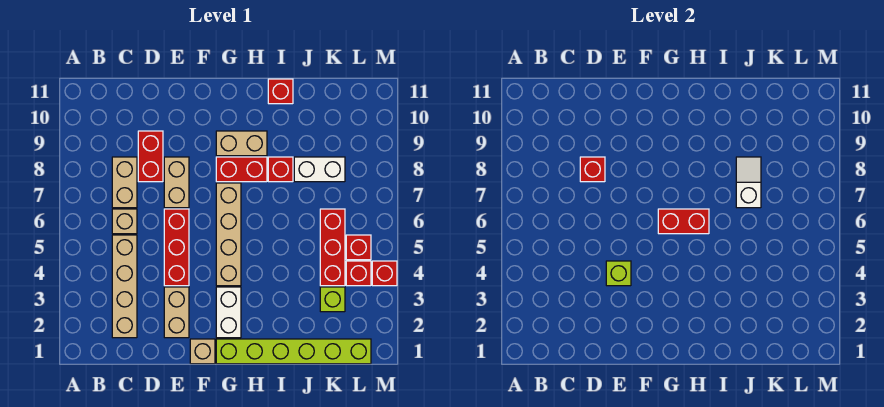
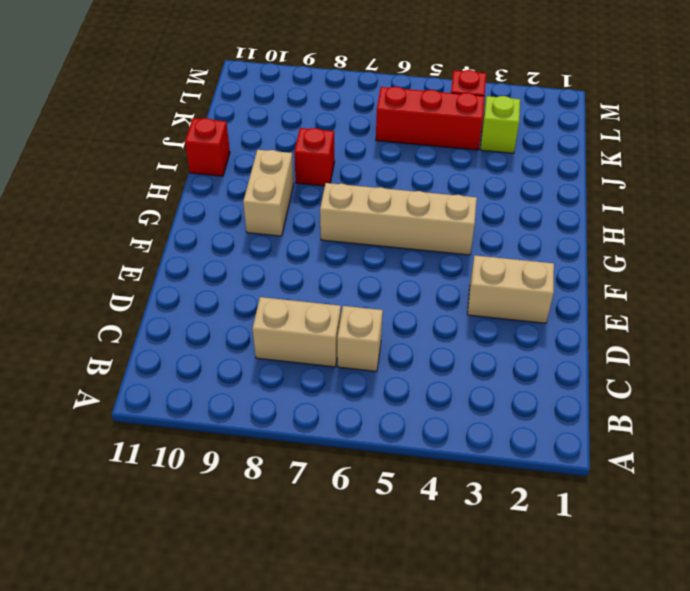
none -> tan brick C2:C5 level 1
none -> red brick D8:D9 level 1
none -> red brick E4:E6 level 1

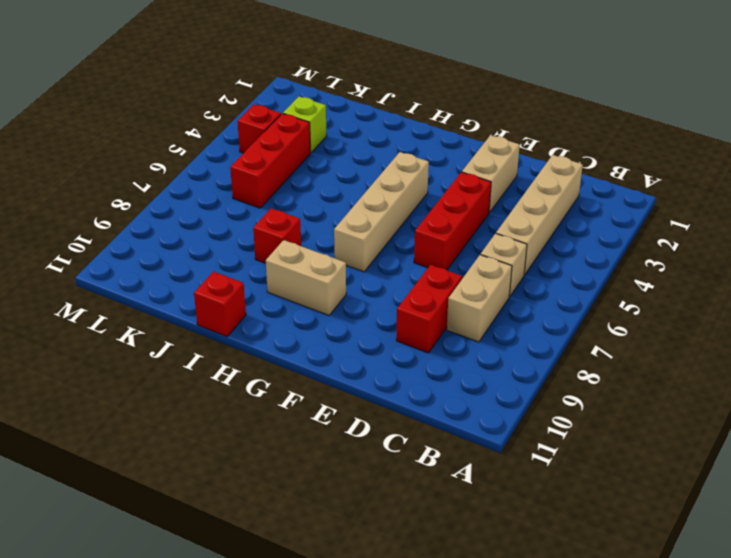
none -> tan brick E7:E8 level 1
none -> tan brick F1 level 1
none -> lime brick G1:L1 level 1

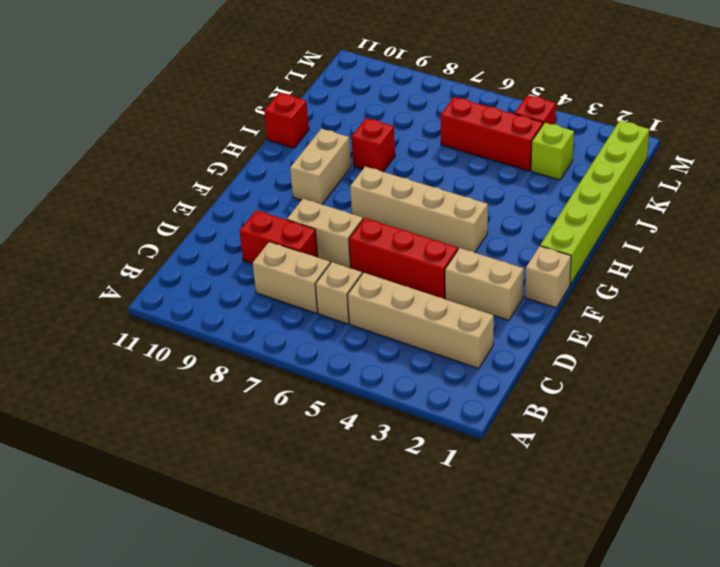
none -> white brick G2:G3 level 1
none -> red brick G8:H8 level 1
none -> white brick J8:K8 level 1

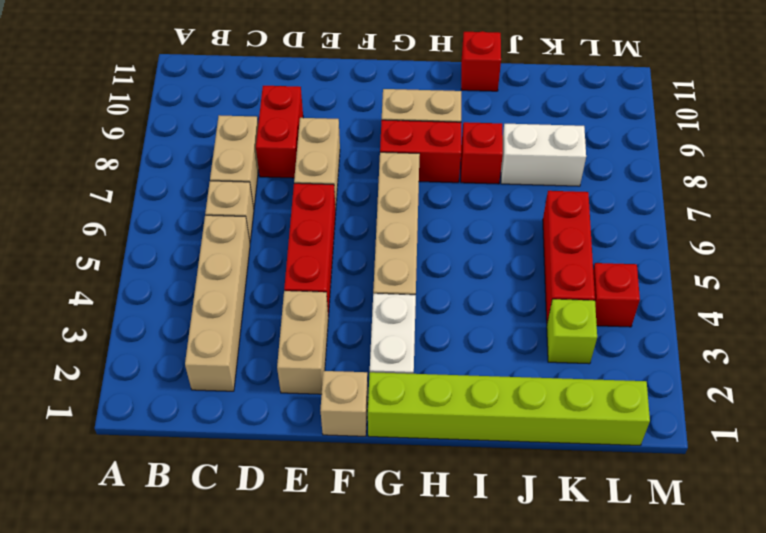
none -> red brick L5 level 1
none -> red brick M4 level 1
none -> red brick D8 level 2

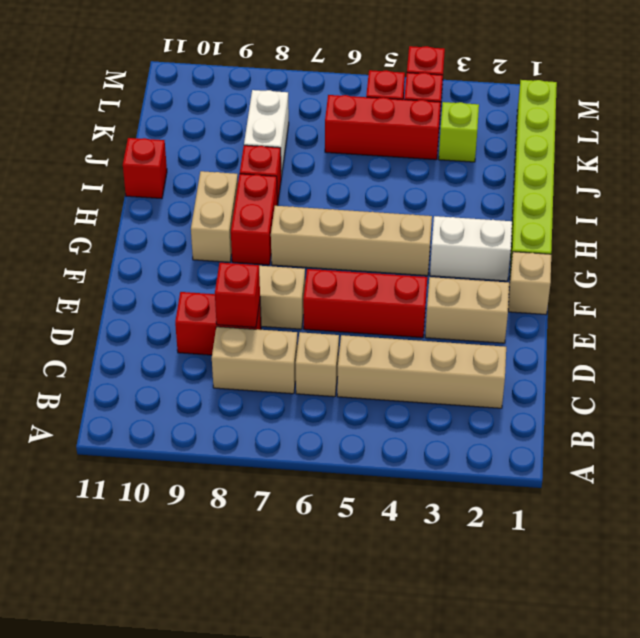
none -> lime brick E4 level 2
none -> red brick G6:H6 level 2
none -> white slope J7:J8 level 2 top 7

